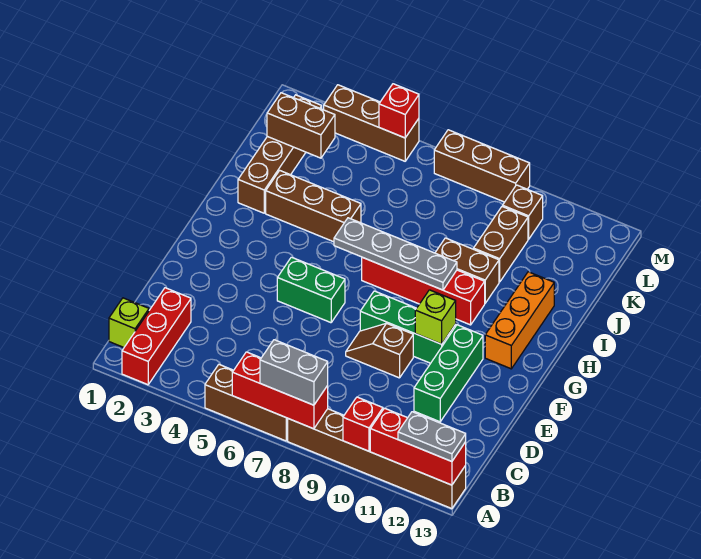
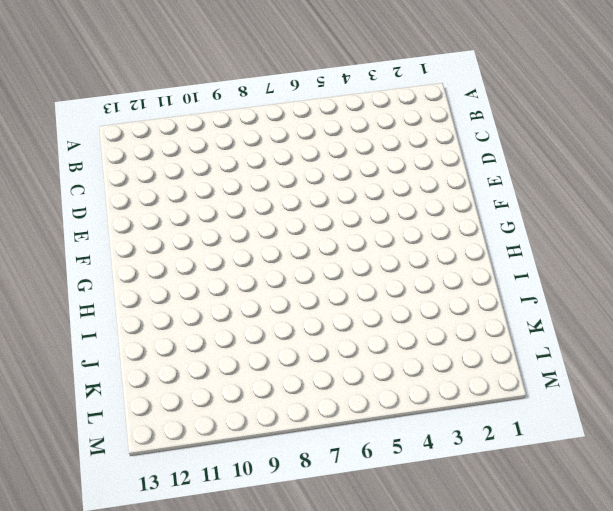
none -> red brick A2:C2 level 1
none -> brown brick A5:A7 level 1
none -> brown brick A8:A13 level 1

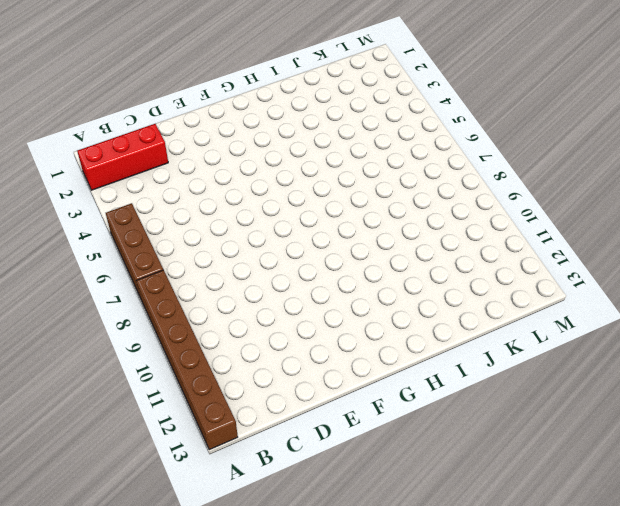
none -> lime brick B1 level 1
none -> green brick D11:F11 level 1
none -> brown slope E8:E9 level 1 top 9

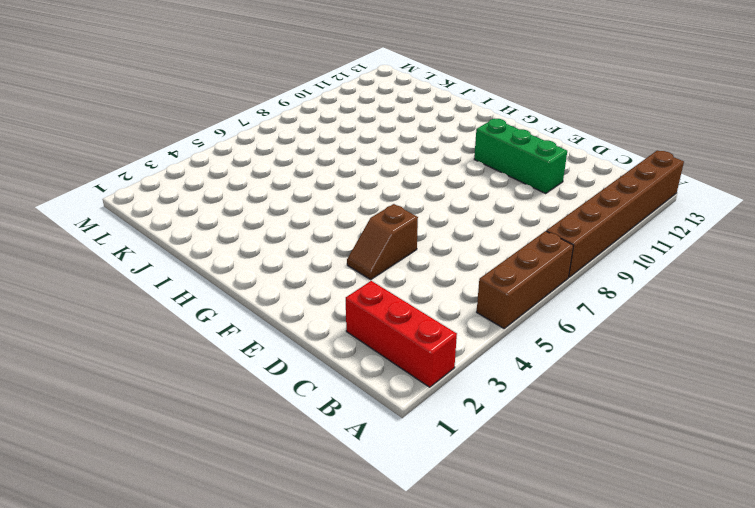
brown slope E4:E5 level 1 top 5 -> brown slope E8:E9 level 1 top 9
none -> lime brick B1 level 1
none -> green brick F5:F6 level 1
none -> green brick F8:F10 level 1

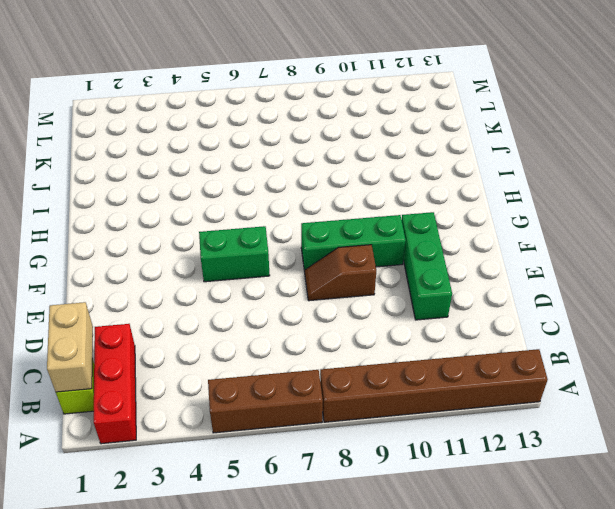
tan brick B1:C1 level 2 -> none
none -> orange brick G12:I12 level 1
none -> red brick H7:H10 level 1
none -> brown brick I2:L2 level 1

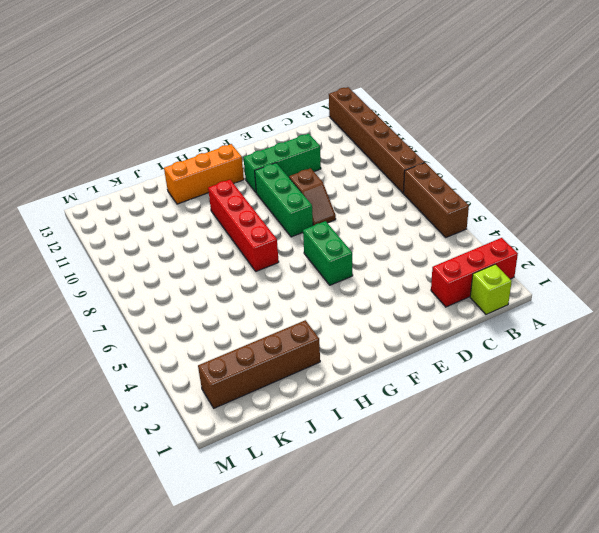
none -> brown brick I3:I5 level 1
none -> brown brick I9:I10 level 1
none -> brown brick J10:K10 level 1

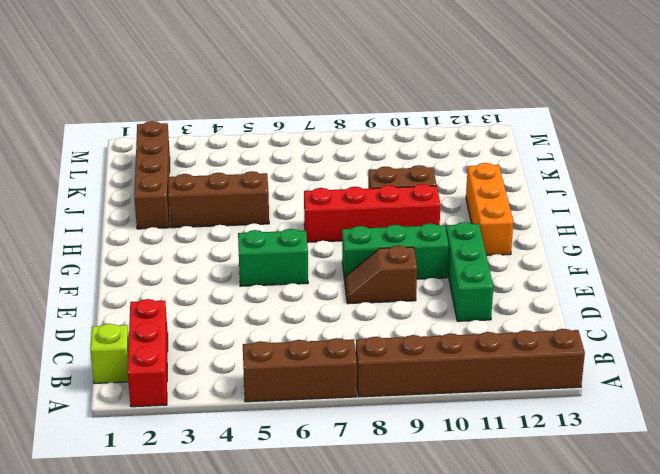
none -> brown brick J10:K10 level 1
none -> brown brick L10 level 1
none -> brown brick M3:M5 level 1

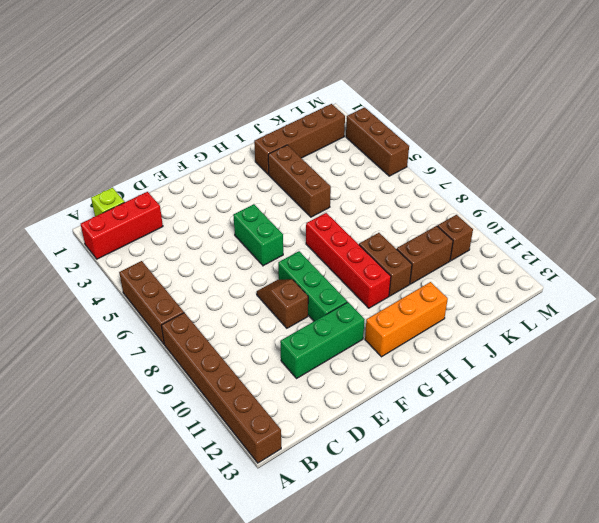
none -> brown brick M7:M9 level 1
none -> red brick A6:A8 level 2
none -> red brick A10 level 2

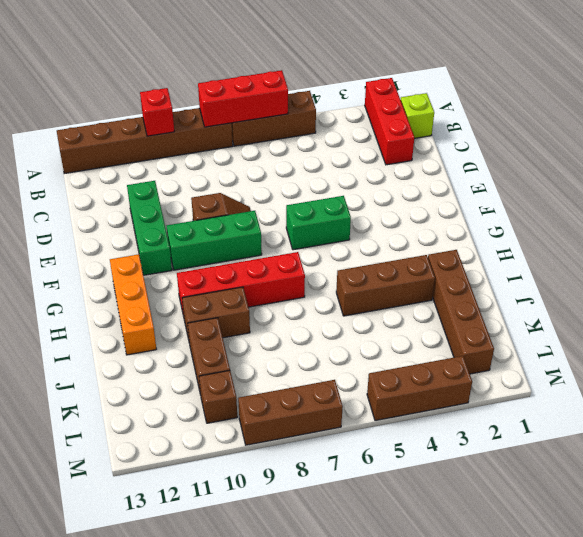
none -> red brick A11:A13 level 2
none -> lime brick F10 level 2
none -> grey plate H6:H9 level 2

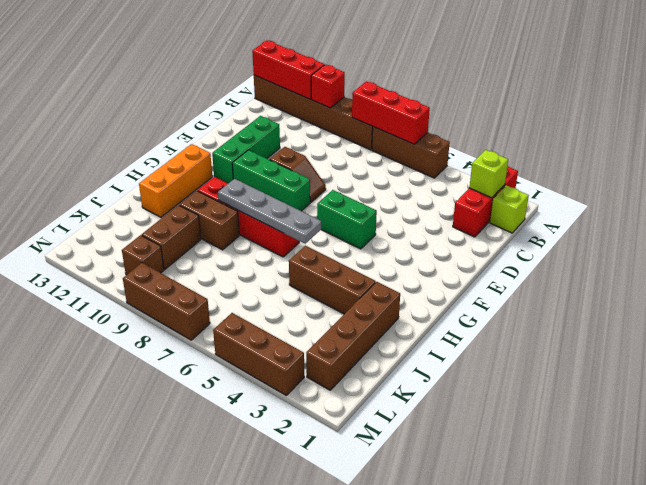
lime brick B2 level 2 -> lime brick F10 level 2
none -> brown brick K2:K3 level 2
none -> red brick M5 level 2
none -> grey brick A7:A8 level 3

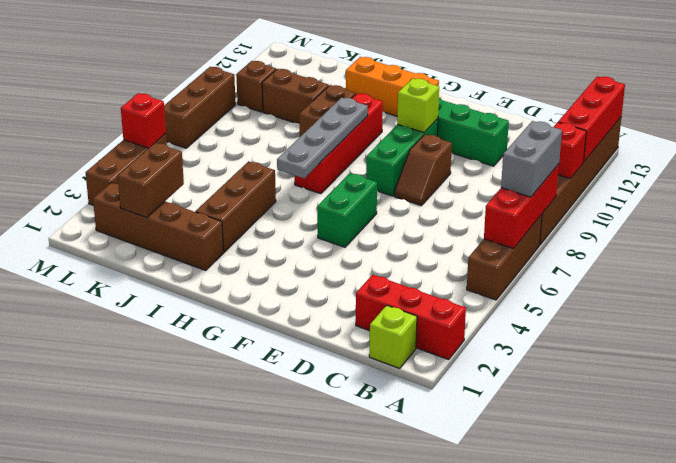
none -> grey plate A12:A13 level 3

